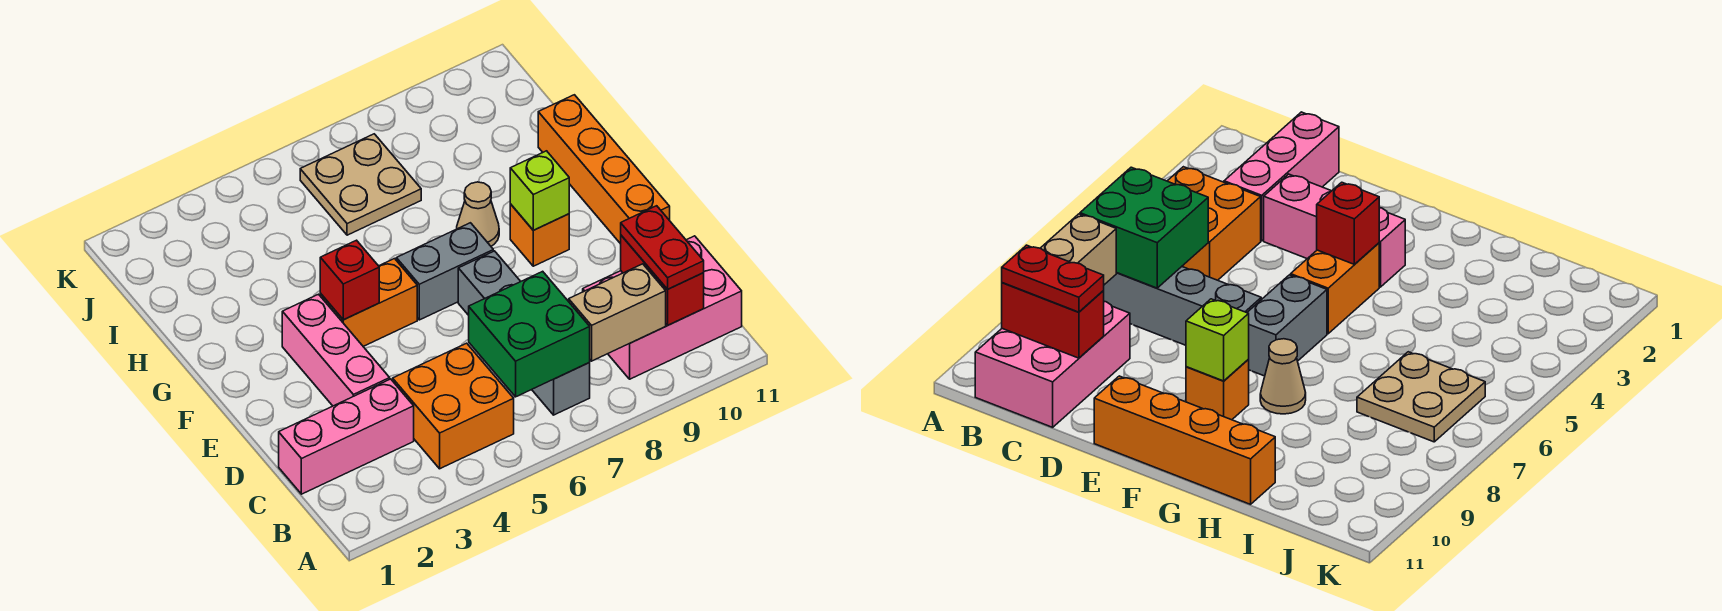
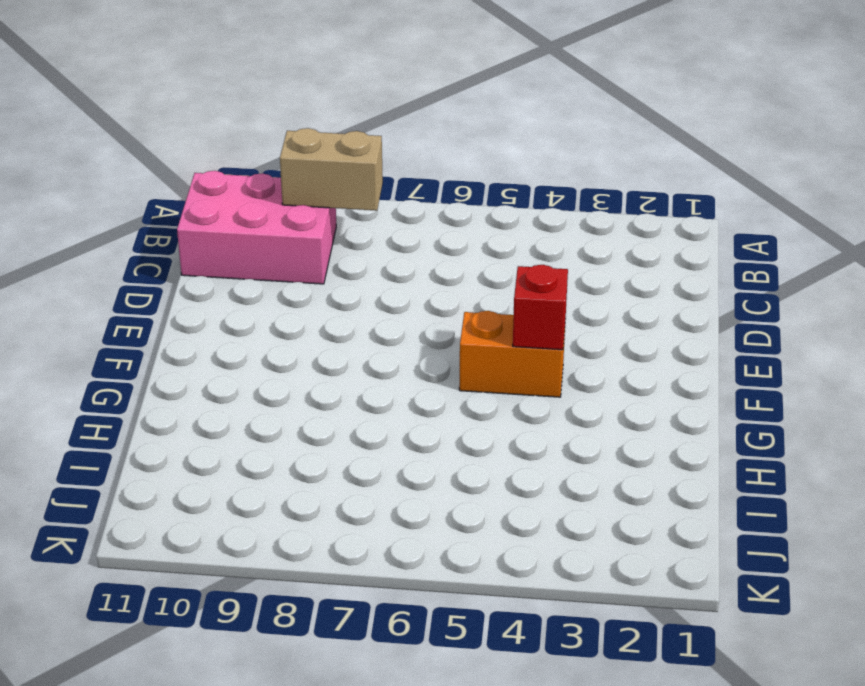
none -> orange brick B4:C5 level 1
none -> grey brick B7:E7 level 1
none -> pink brick C1:C3 level 1

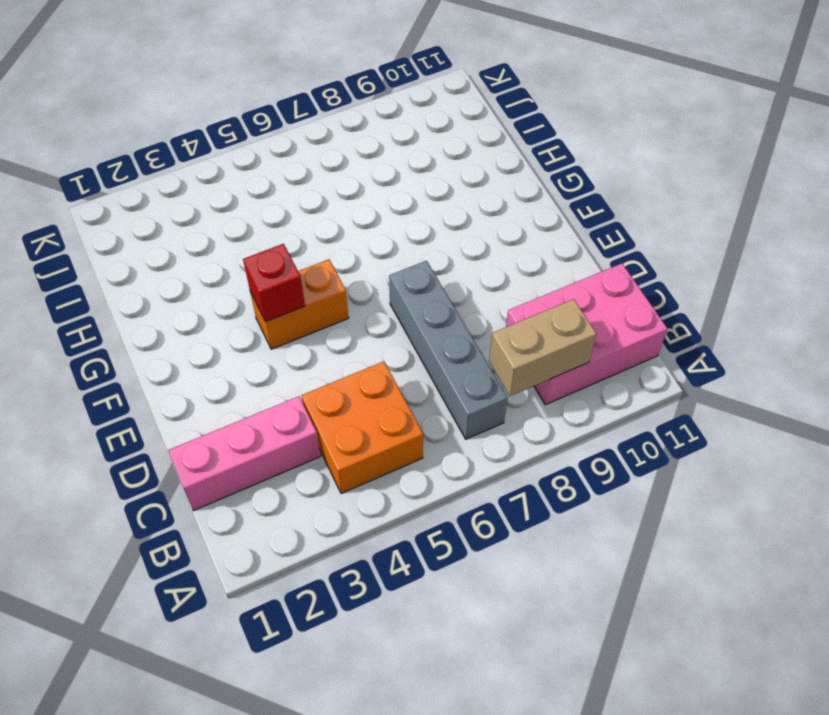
none -> pink brick D3:F3 level 1
none -> orange brick E11:H11 level 1
none -> grey brick F6:F7 level 1

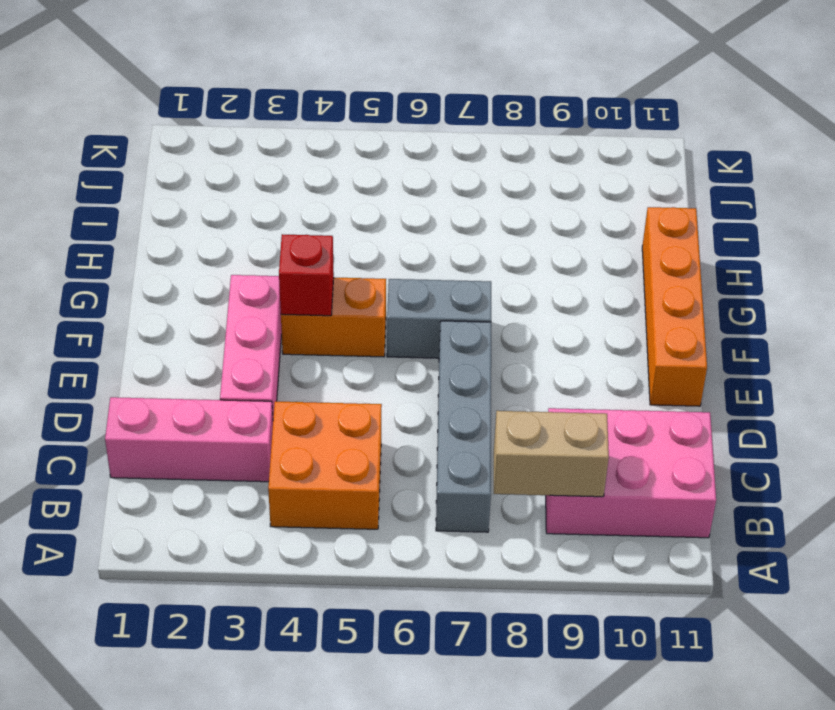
none -> orange brick F9 level 1
none -> tan cone G8 level 1
none -> tan plate I6:J7 level 1

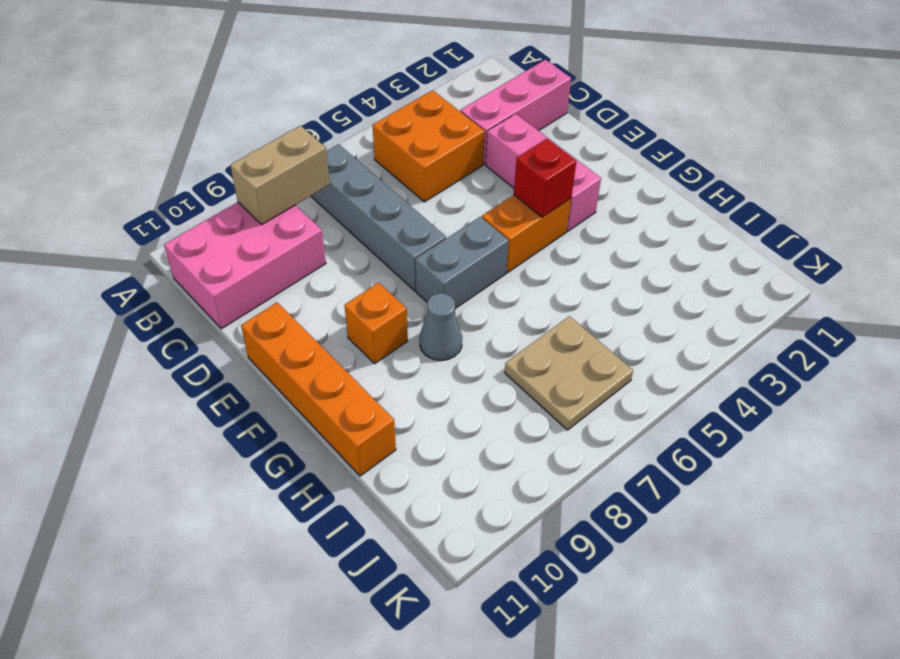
grey cone G8 level 1 -> tan cone G8 level 1
none -> green brick B6:C7 level 2
none -> red brick B10:C10 level 2
none -> lime brick F9 level 2

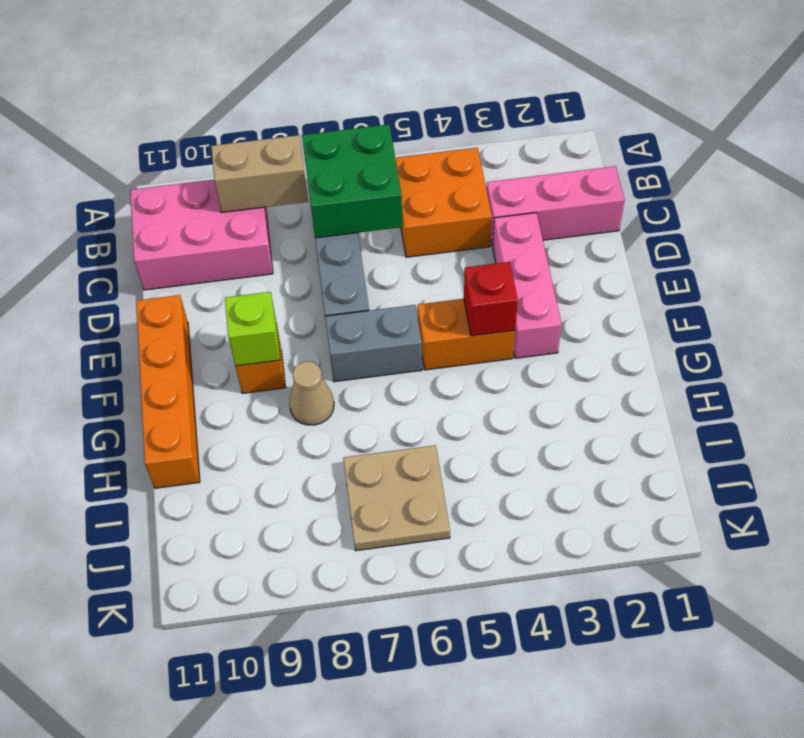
none -> red brick B10:C10 level 2
none -> red plate B10:C10 level 3

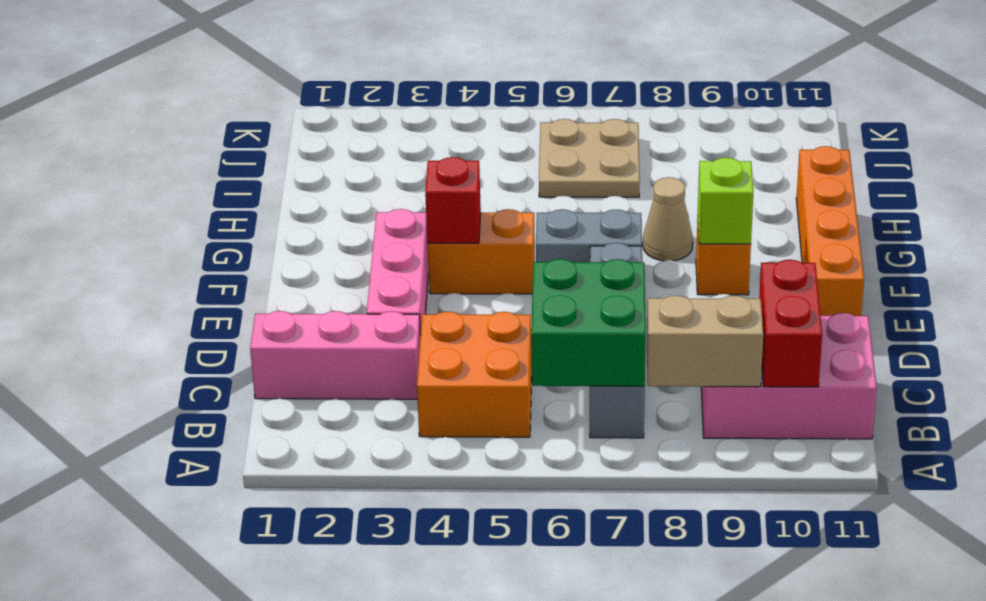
none -> red plate B10:C10 level 3

